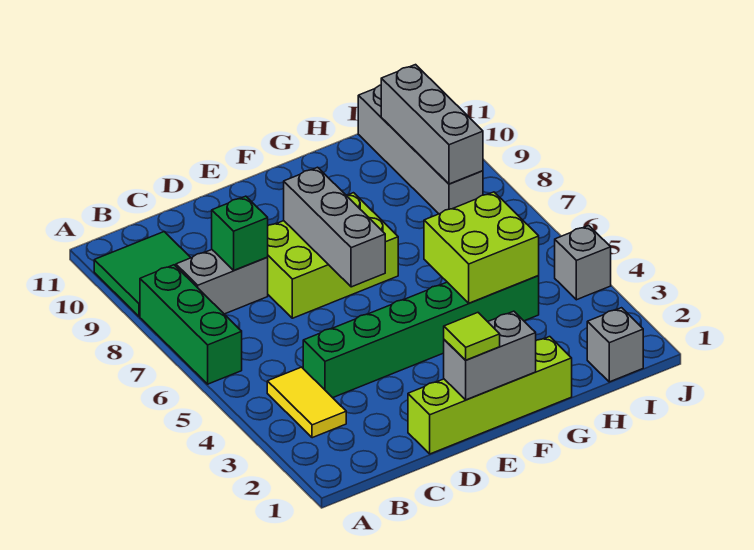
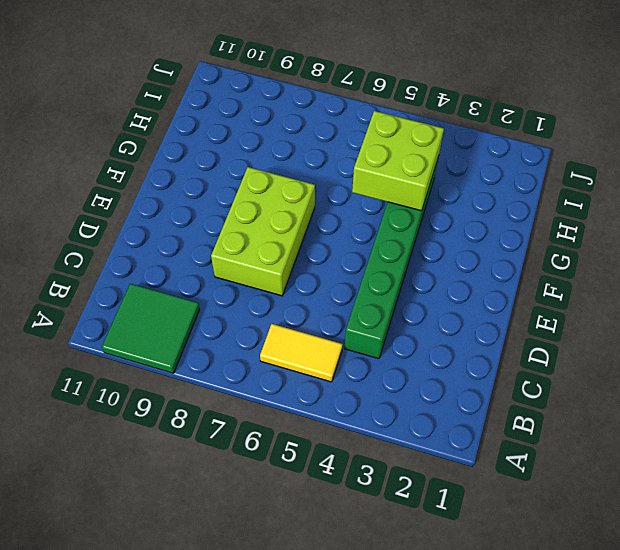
yellow tile B5:B6 level 1 -> yellow tile B3:B4 level 1
none -> green brick A6:A8 level 1
none -> grey brick B8:C8 level 1
none -> lime brick D1:G1 level 1

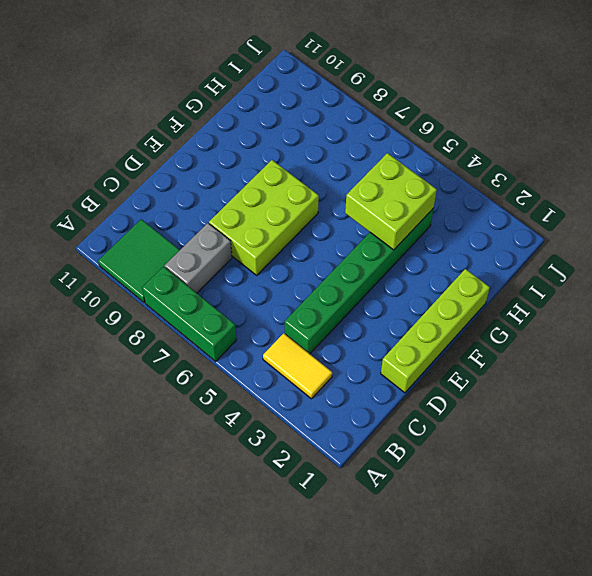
none -> grey brick I1 level 1
none -> grey brick I8:I11 level 1
none -> grey brick J4 level 1

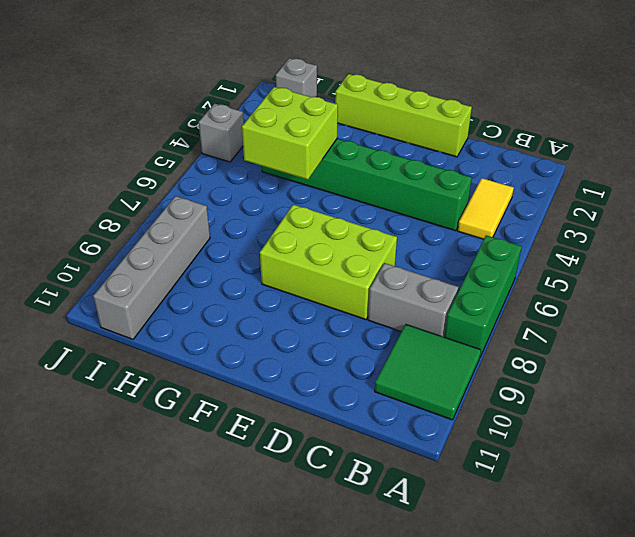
none -> green brick C8 level 2
none -> grey brick E1:F1 level 2
none -> grey brick E6:E8 level 2

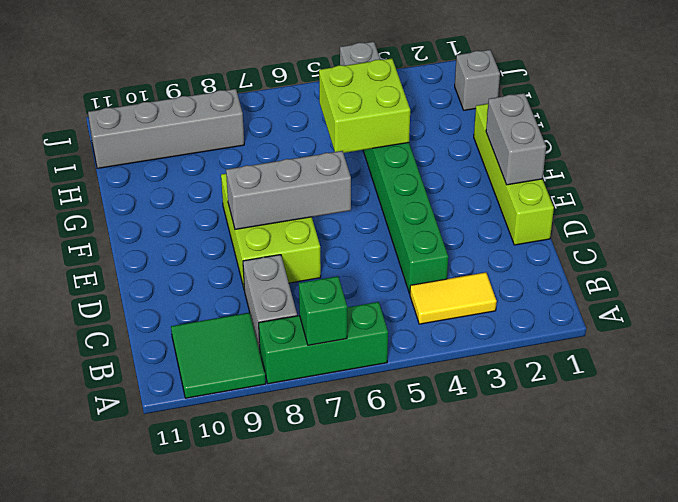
green brick A7 level 2 -> green brick C8 level 2
none -> grey brick I8:I10 level 2
none -> lime tile E1 level 3

